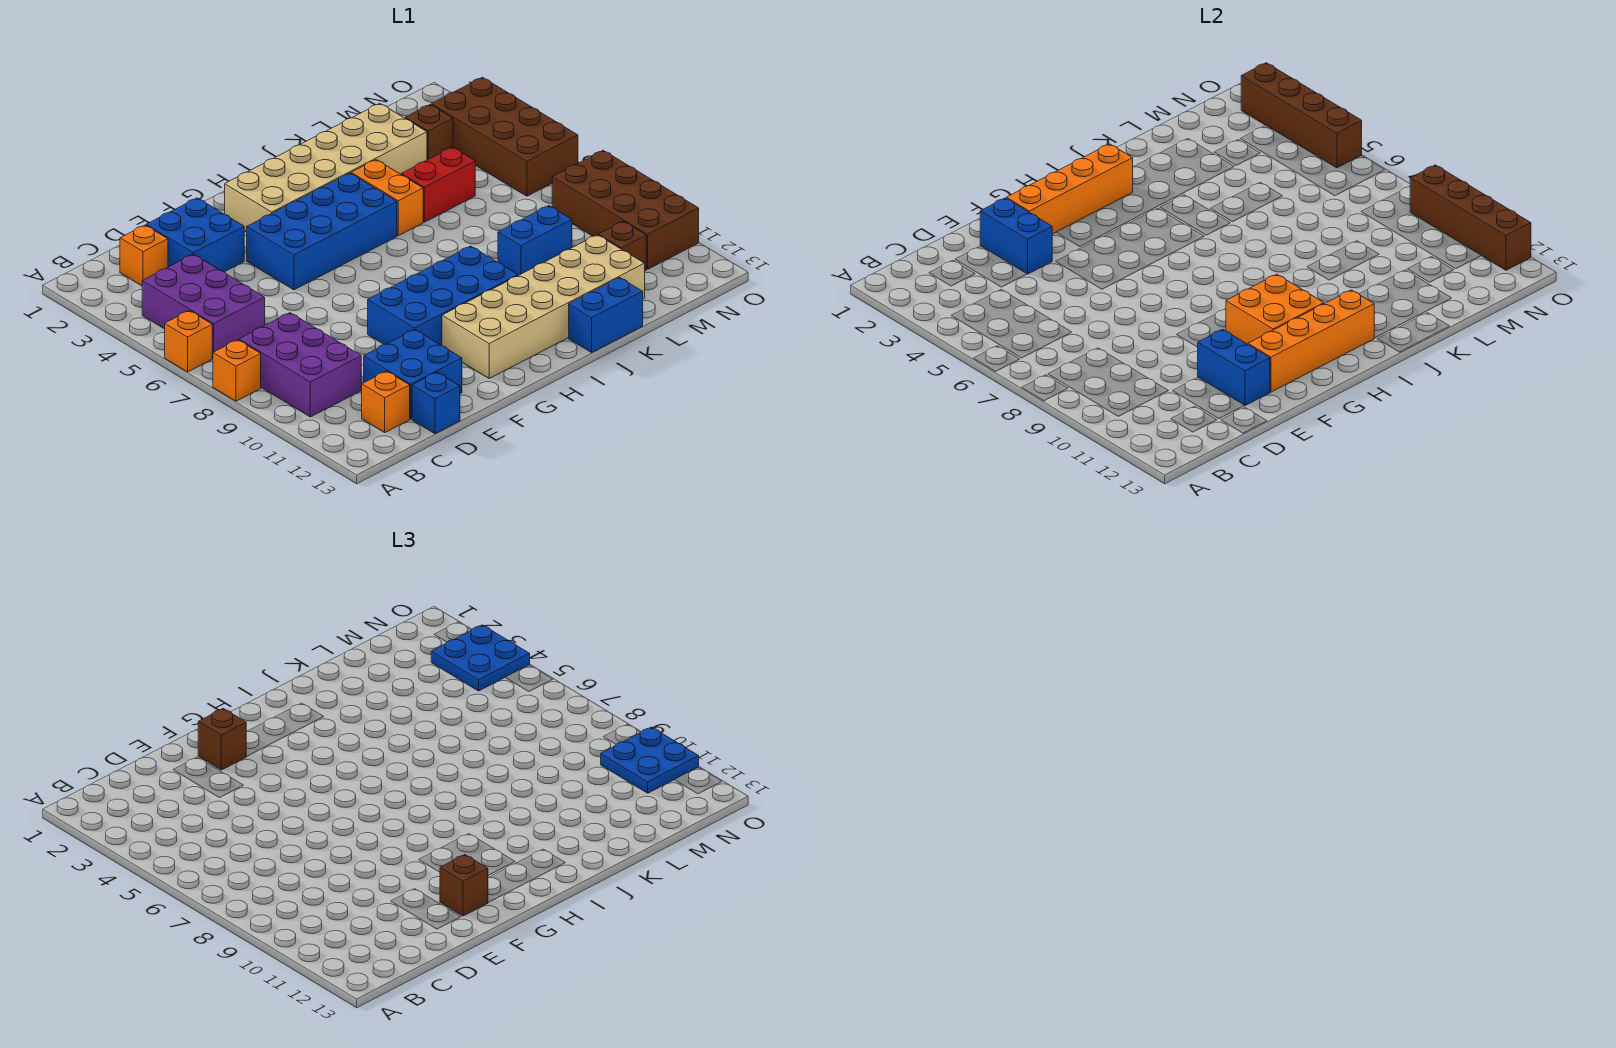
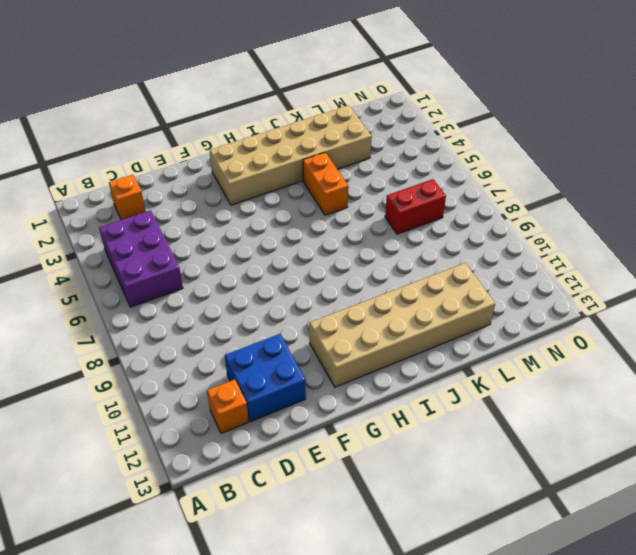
red brick L7:M7 level 1 -> red brick K5:L5 level 1
none -> orange brick A6 level 1
none -> orange brick A8 level 1
none -> purple brick B8:C10 level 1
none -> blue brick D2:E3 level 1

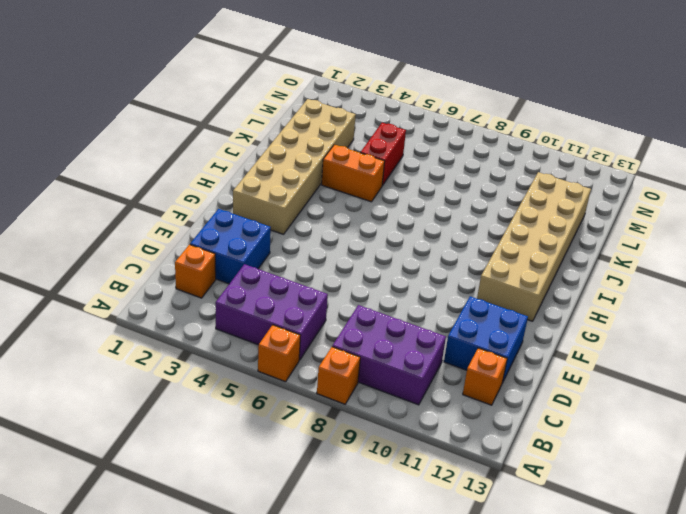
none -> blue brick D13 level 1
none -> blue brick F4:I5 level 1
none -> blue brick F9:I10 level 1
none -> blue brick J13:K13 level 1

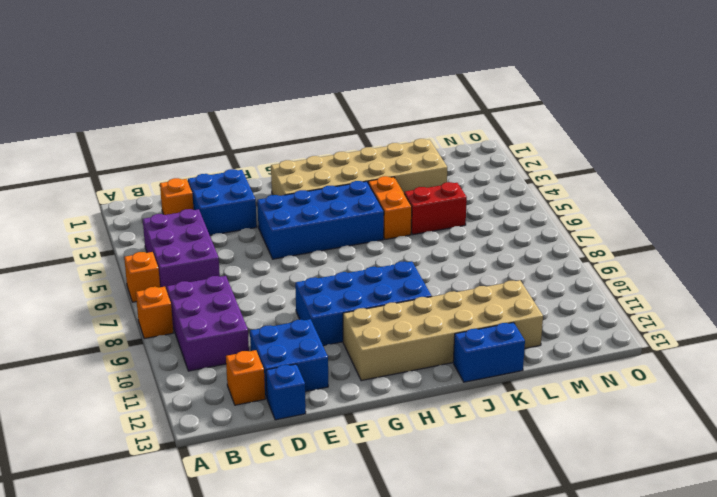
none -> blue brick K9:L9 level 1
none -> brown brick M3 level 1
none -> brown brick M11 level 1
none -> brown brick N3:O6 level 1

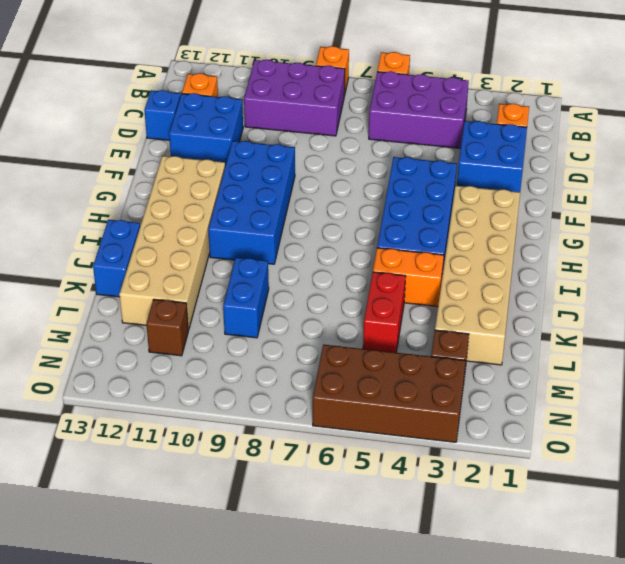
none -> brown brick N8:O11 level 1
none -> blue brick E2:E3 level 2
none -> blue brick E11:E12 level 2
none -> orange brick F2:I2 level 2

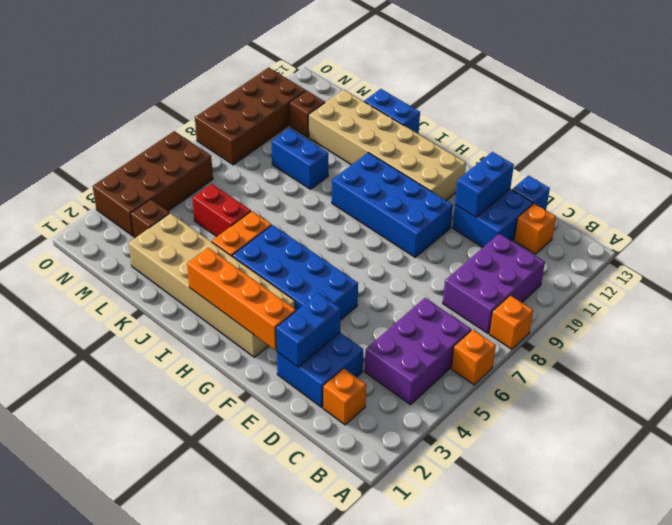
none -> orange brick F12:I12 level 2
none -> orange brick G10:H11 level 2
none -> brown brick O2:O5 level 2
none -> brown brick O9:O12 level 2

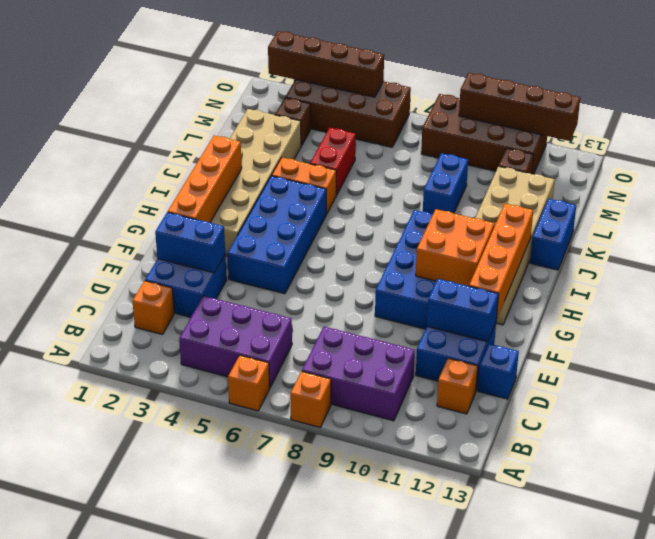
none -> brown brick F2 level 3
none -> brown brick F12 level 3
none -> blue plate N3:O4 level 3
none -> blue plate N10:O11 level 3

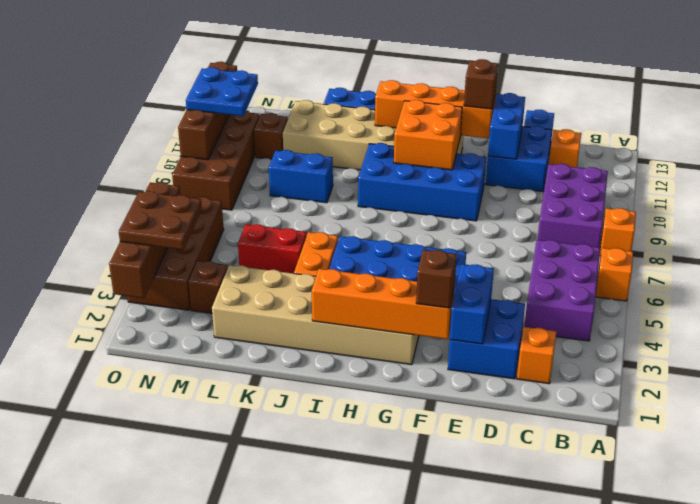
brown plate N3:O4 level 3 -> blue plate N3:O4 level 3

